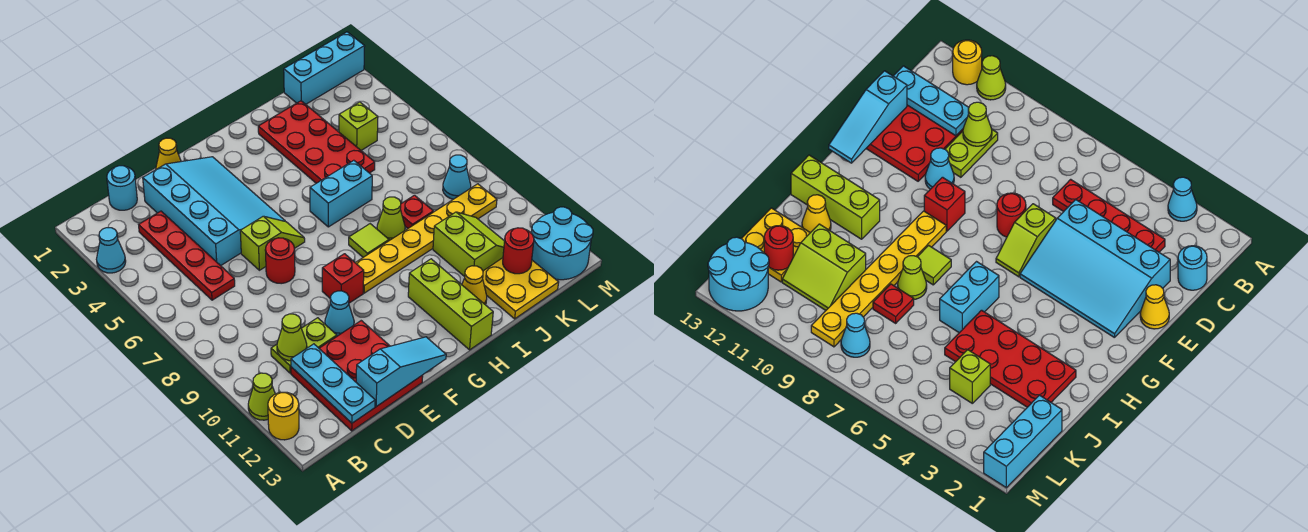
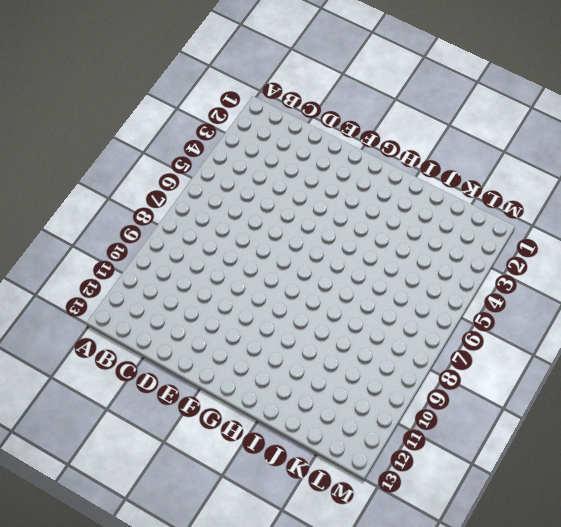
none -> cyan cone A3 level 1
none -> lime cone A11 level 1
none -> yellow round brick A12 level 1
none -> cyan round brick C1 level 1

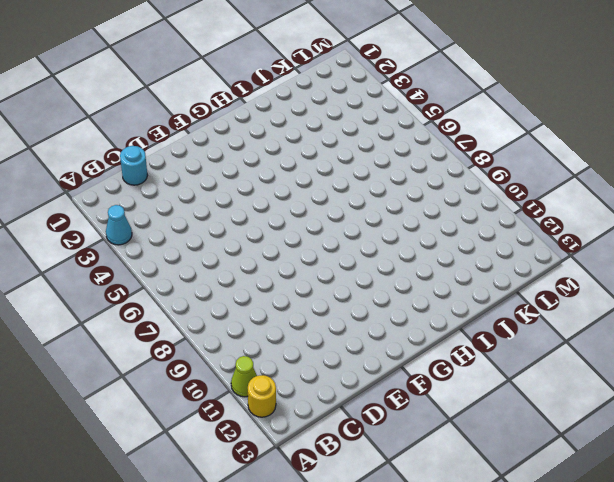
none -> red plate C3:C6 level 1
none -> lime plate C10:D10 level 1
none -> red plate C11:E13 level 1
none -> cyan slope D2:F5 level 1 top D

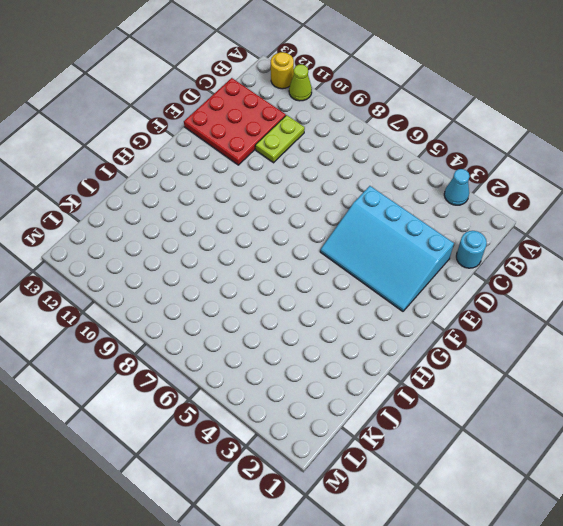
none -> red plate C3:C6 level 1
none -> yellow cone E1 level 1
none -> lime slope E6:F6 level 1 top E
none -> red round brick E7 level 1

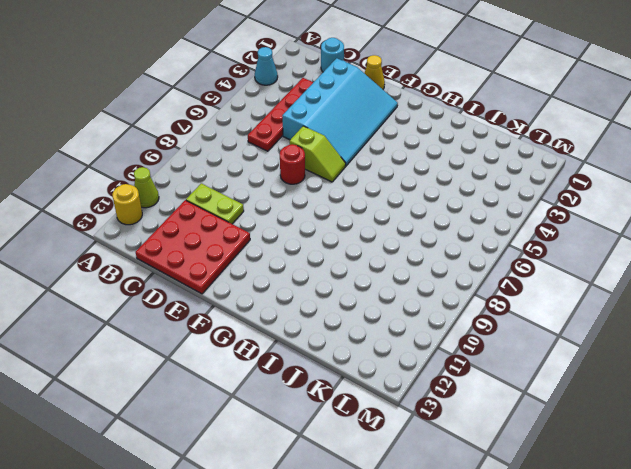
none -> cyan cone E10 level 1
none -> red brick F9 level 1
none -> yellow plate G9:L9 level 1
none -> cyan brick H6:I6 level 1

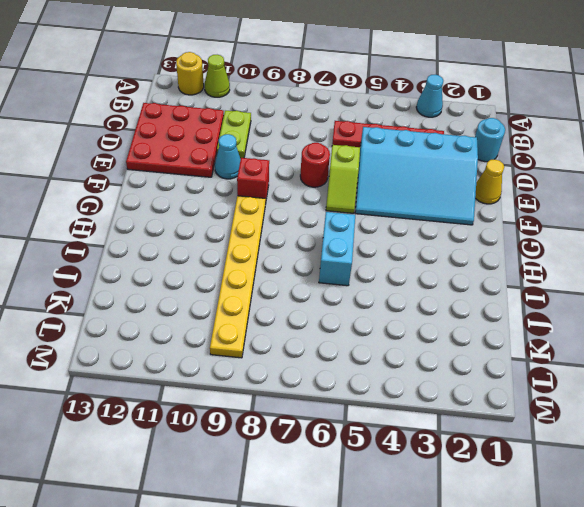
none -> lime tile H8 level 1
none -> lime brick H11:H13 level 1
none -> red plate I2:J5 level 1
none -> lime cone I8 level 1

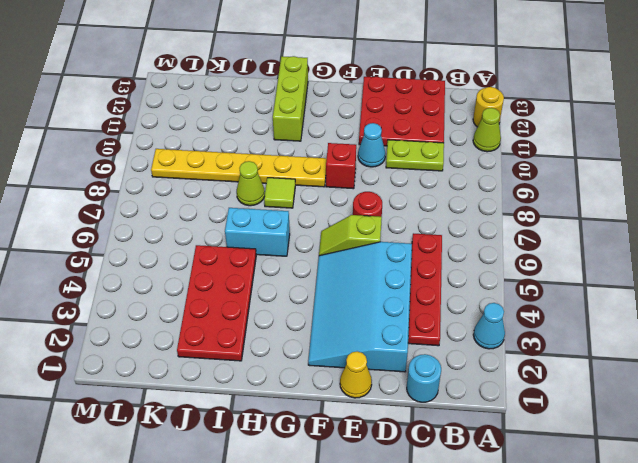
none -> yellow cone I12 level 1
none -> red plate J8 level 1
none -> lime slope J10:K11 level 1 top J
none -> yellow plate J12:K13 level 1

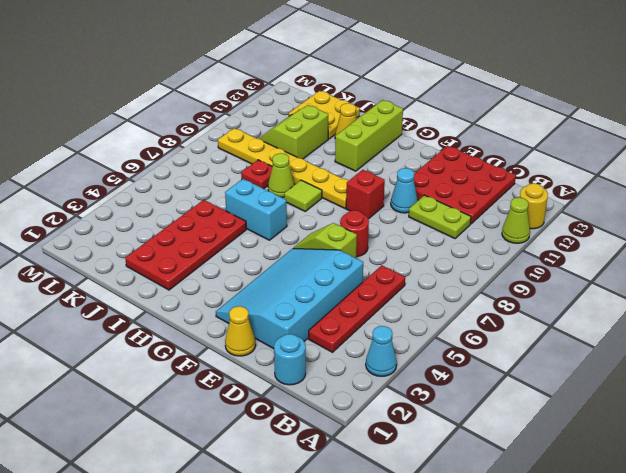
none -> cyan brick K1:M1 level 1
none -> lime brick K4 level 1
none -> cyan cone L8 level 1
none -> cyan round brick L12:M13 level 1

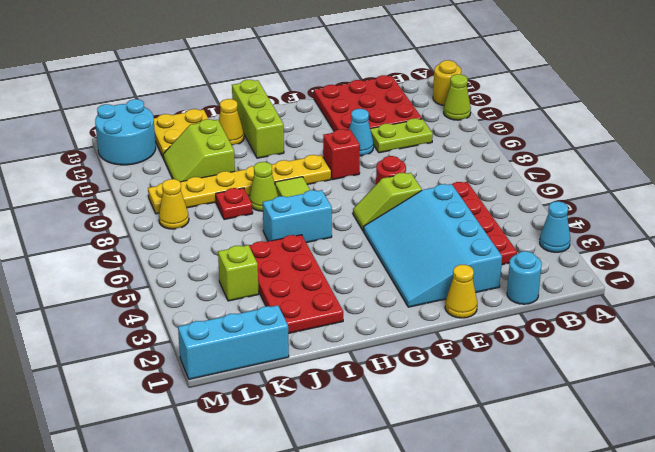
yellow cone L8 level 1 -> cyan cone L8 level 1
none -> lime cone C10 level 2
none -> cyan plate C11:C13 level 2
none -> cyan slope D13:F13 level 2 top D
none -> red round brick K12 level 2

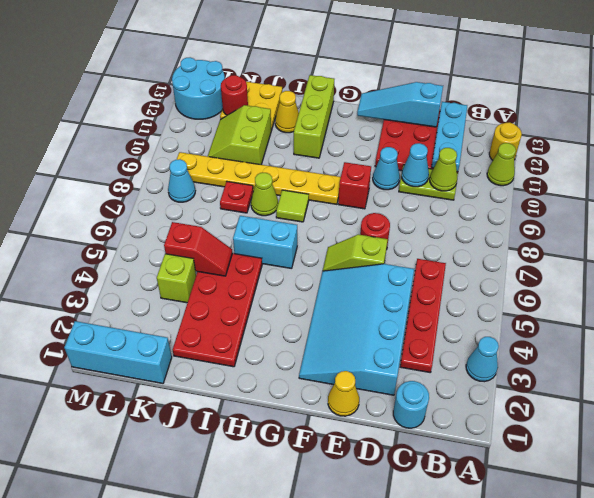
cyan cone D10 level 2 -> none
red slope J5:K5 level 2 top K -> none

